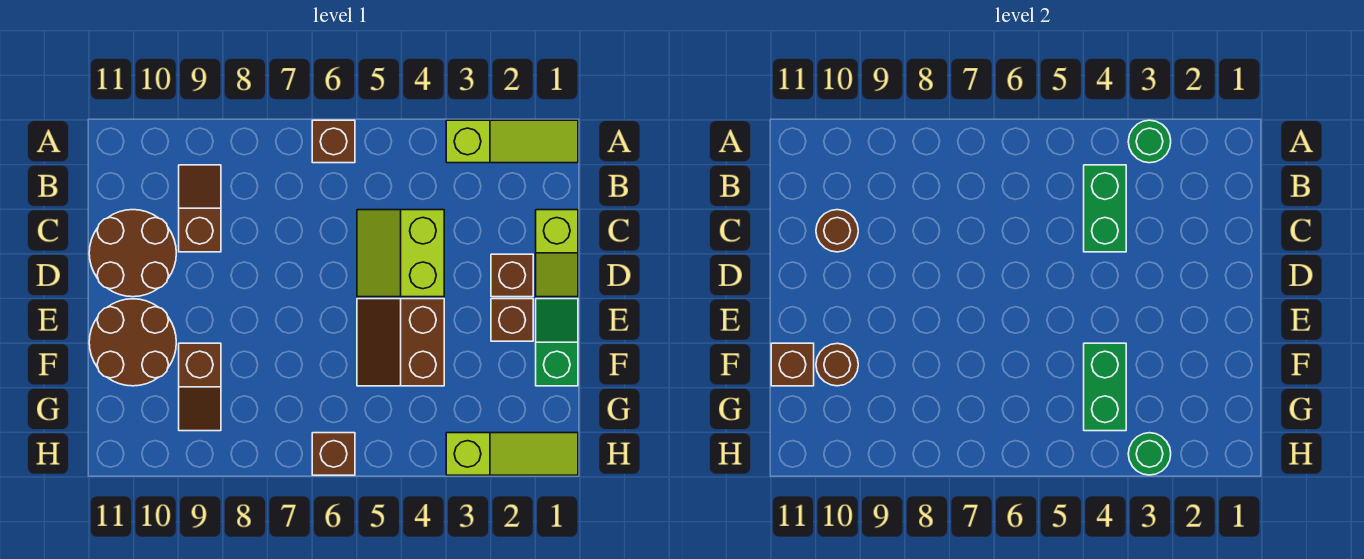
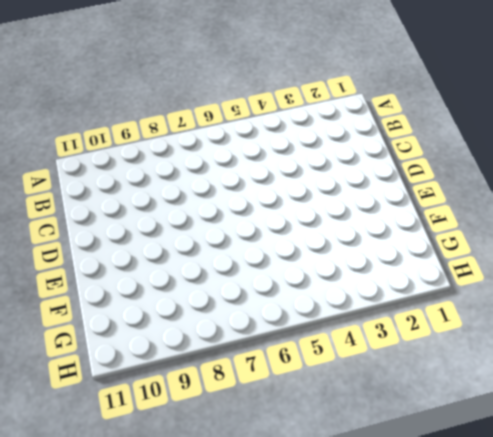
none -> lime slope A1:A3 level 1 top 3
none -> brown brick A6 level 1
none -> brown slope B9:C9 level 1 top C

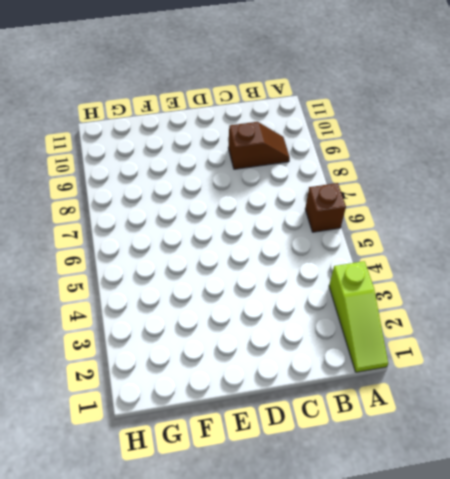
none -> lime slope C1:D1 level 1 top C
none -> lime slope C4:D5 level 1 top 4
none -> brown round brick C10:D11 level 1

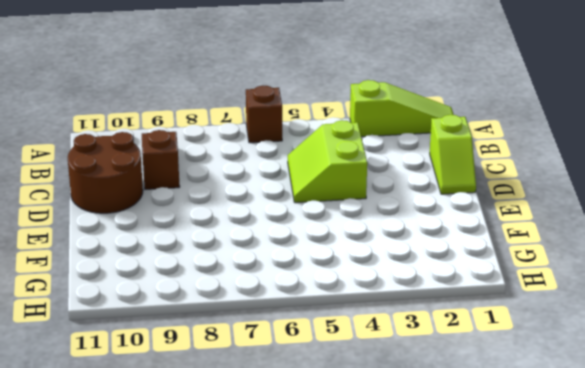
none -> brown brick D2 level 1
none -> green slope E1:F1 level 1 top F
none -> brown brick E2 level 1

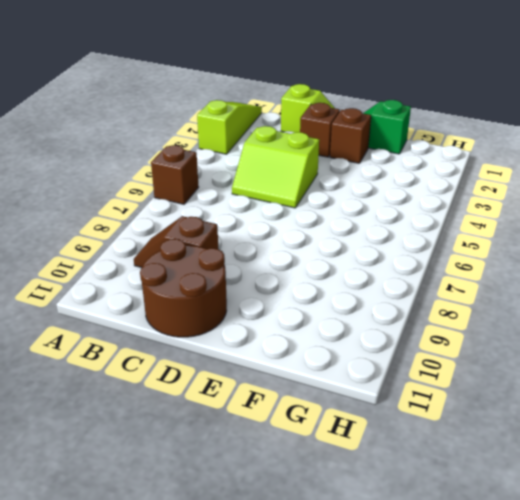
none -> brown slope E4:F5 level 1 top 4
none -> brown round brick E10:F11 level 1
none -> brown slope F9:G9 level 1 top F

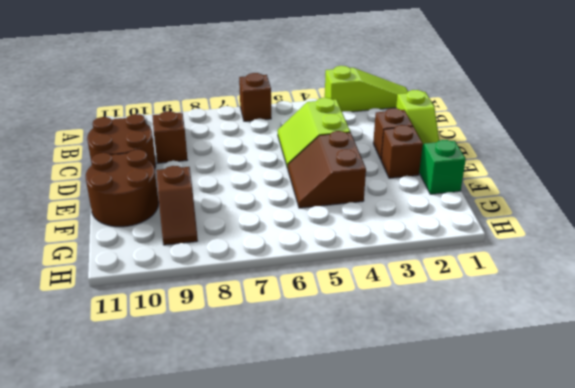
none -> lime slope H1:H3 level 1 top 3
none -> brown brick H6 level 1
none -> green round brick A3 level 2

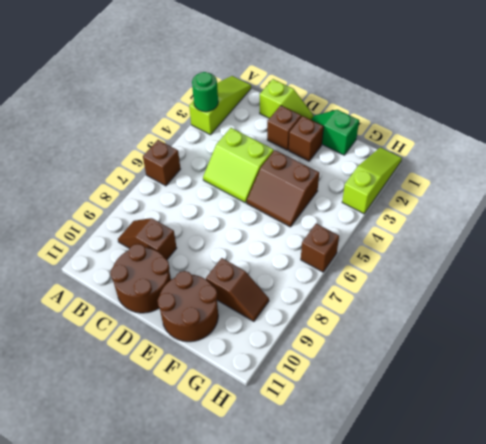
none -> green brick B4:C4 level 2
none -> brown round brick C10 level 2
none -> green brick F4:G4 level 2

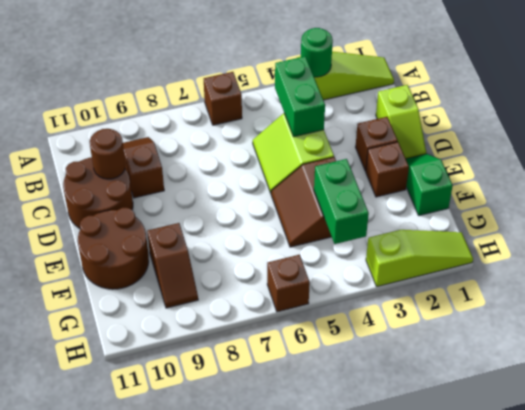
none -> brown round brick F10 level 2
none -> brown brick F11 level 2
none -> green round brick H3 level 2

